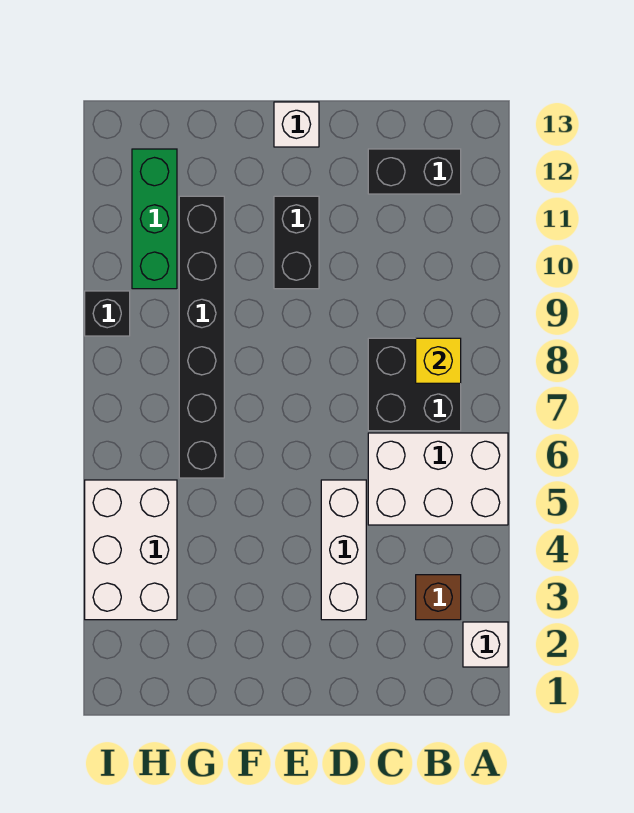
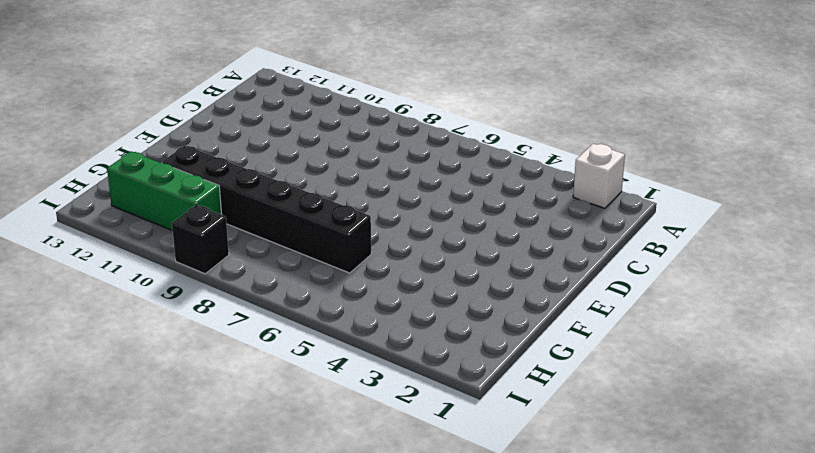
none -> white brick A5:C6 level 1
none -> brown brick B3 level 1
none -> black brick B7:C8 level 1

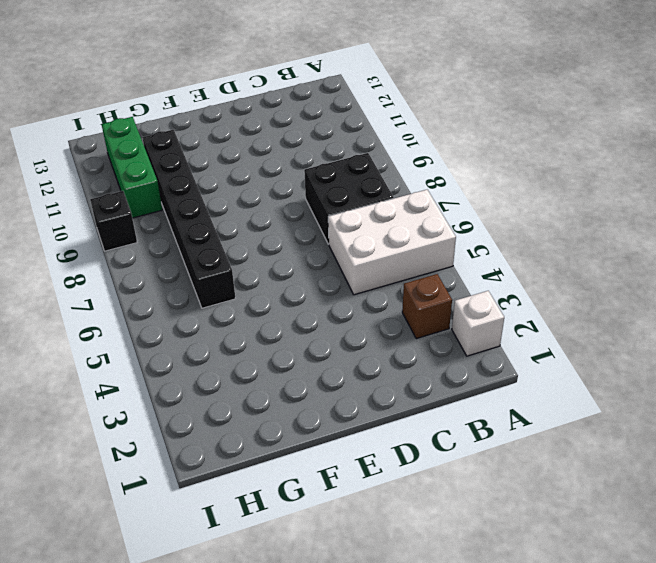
none -> black brick B12:C12 level 1
none -> white brick D3:D5 level 1
none -> black brick E10:E11 level 1

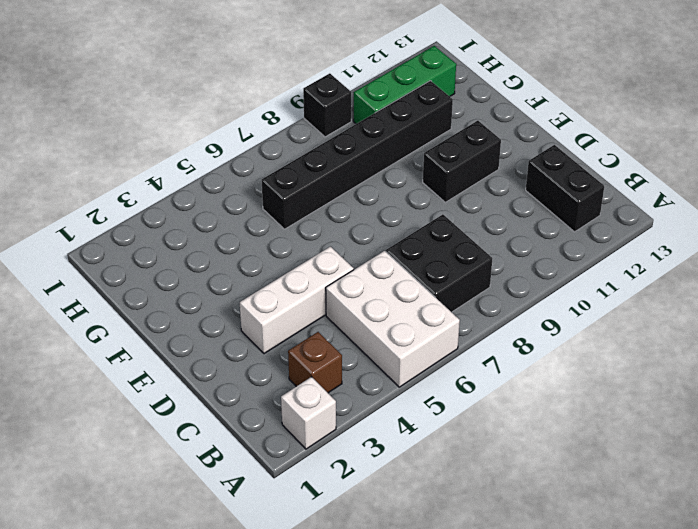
none -> white brick E13 level 1
none -> white brick H3:I5 level 1
none -> yellow brick B8 level 2

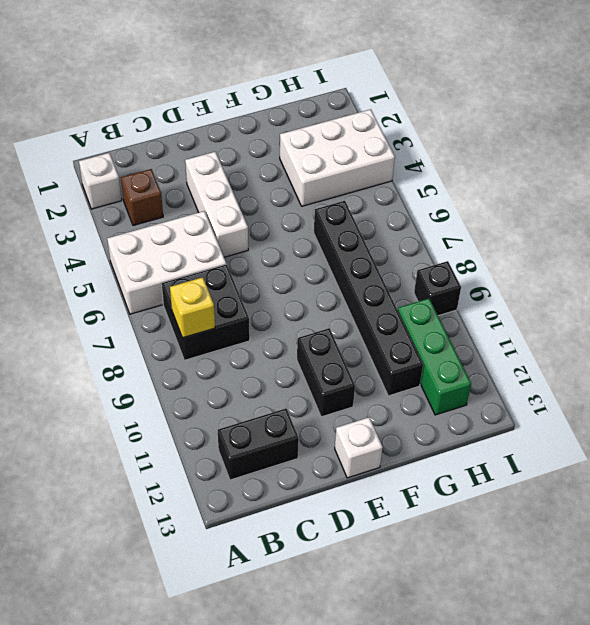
white brick G3:I4 level 1 -> white brick H3:I5 level 1

